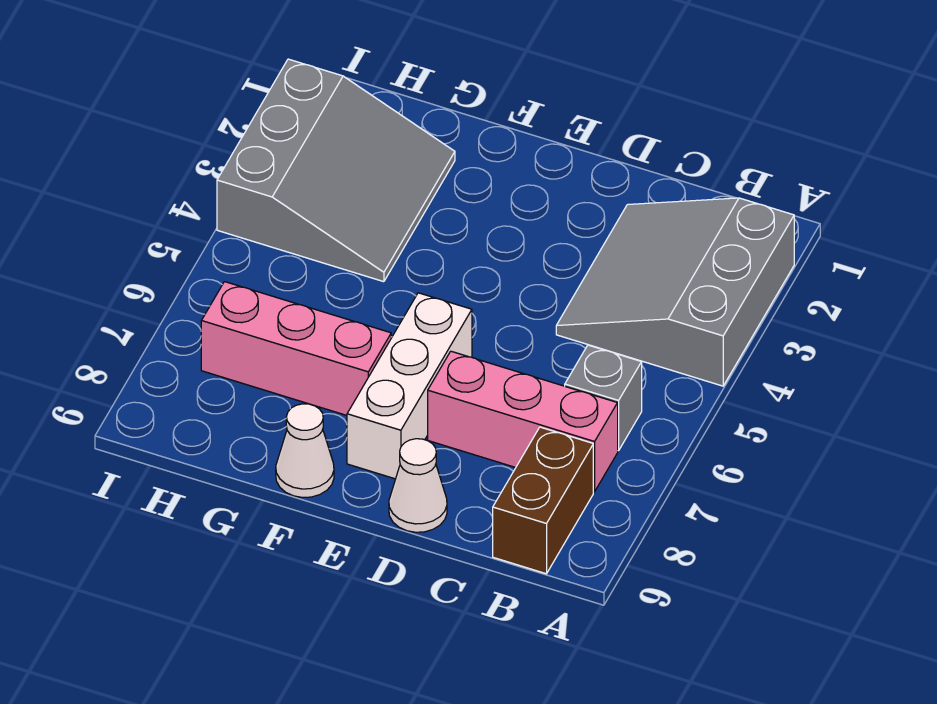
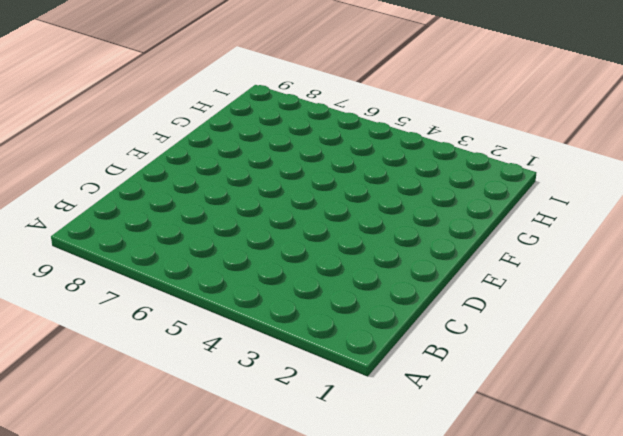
none -> grey slope A2:C4 level 1 top A
none -> grey brick B6 level 1

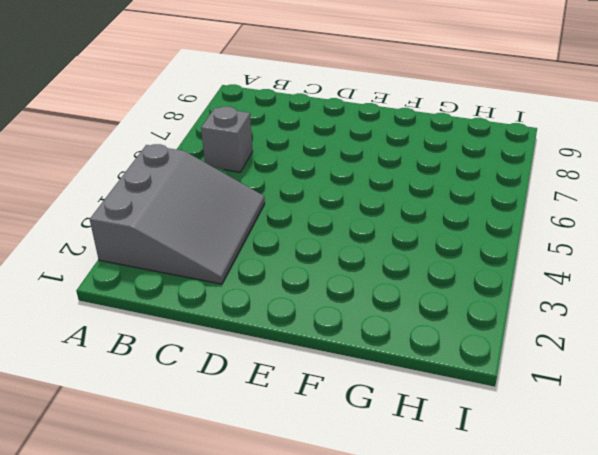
none -> pink brick B7:D7 level 1
none -> brown brick B8:B9 level 1

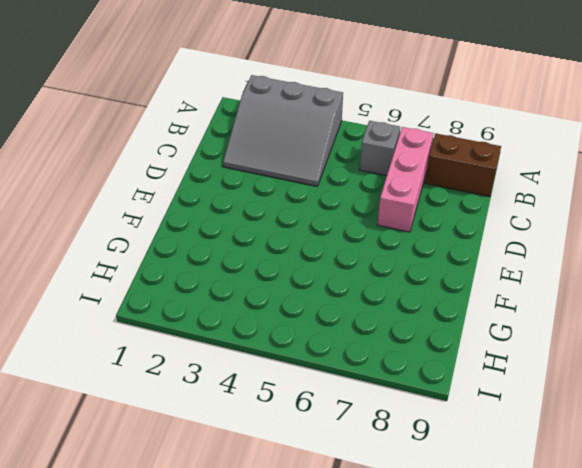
none -> white cone D9 level 1
none -> white brick E6:E8 level 1

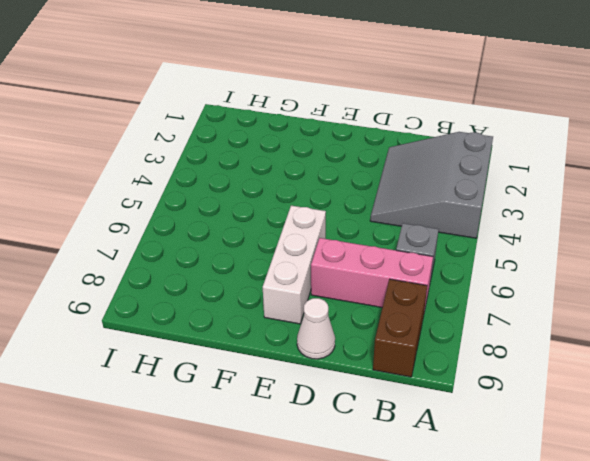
none -> pink brick F7:H7 level 1
none -> white cone F9 level 1

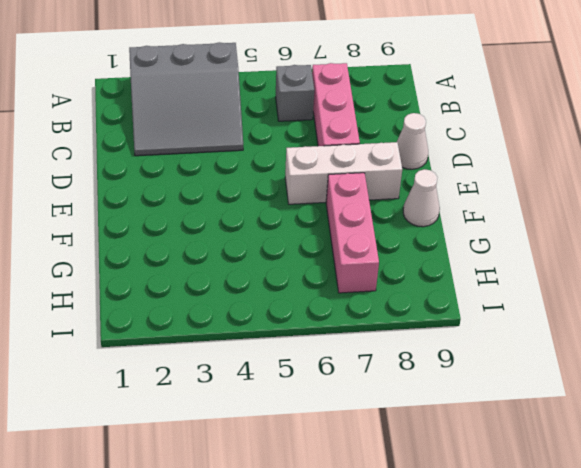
none -> brown brick B8:B9 level 1
none -> grey slope G2:I4 level 1 top I

